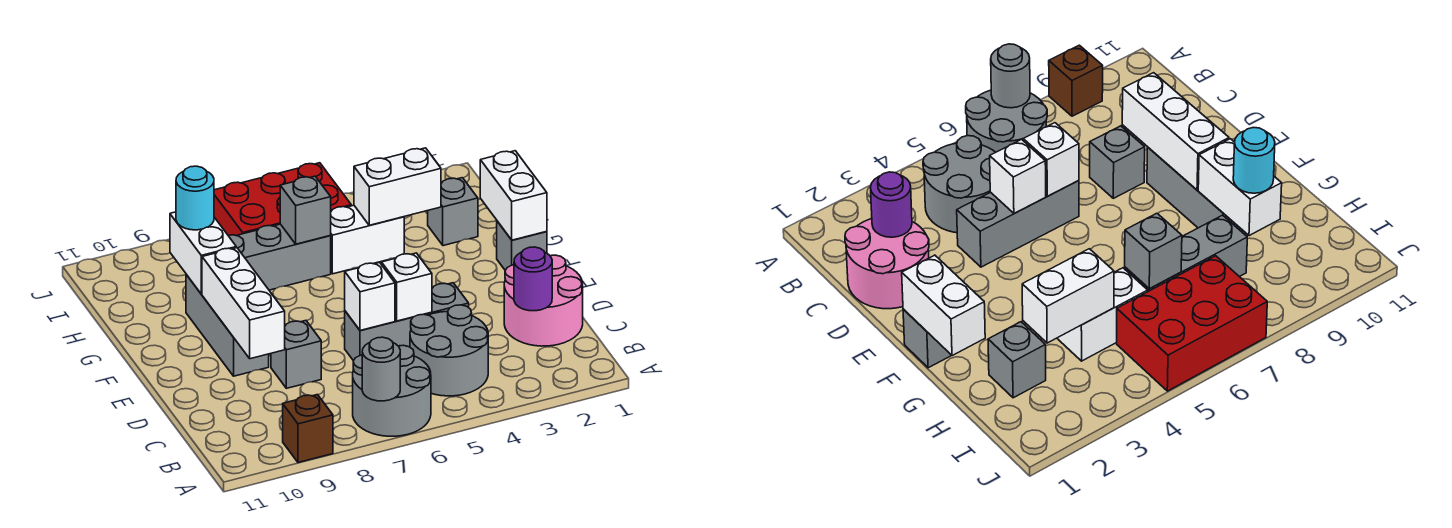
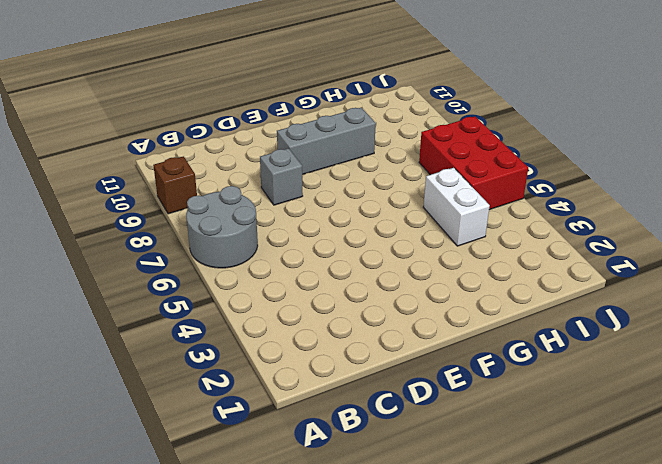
none -> grey round brick B4:C5 level 1
none -> pink round brick C1:D2 level 1
none -> grey brick D4:D6 level 1

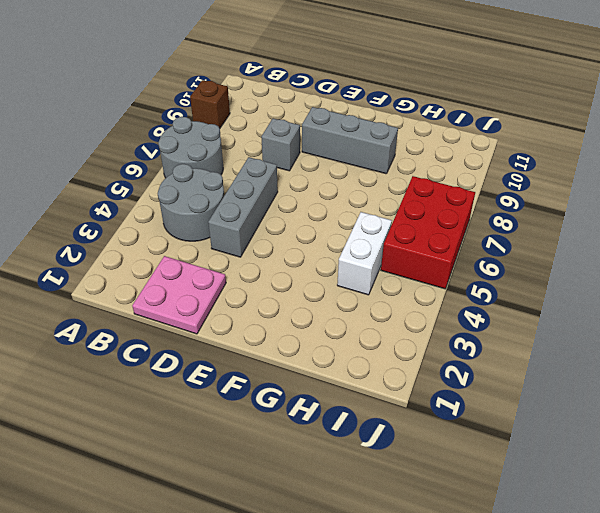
pink plate C1:D2 level 1 -> pink round brick C1:D2 level 1
none -> grey brick F1 level 1
none -> grey brick H2 level 1
none -> grey brick H6:H8 level 1

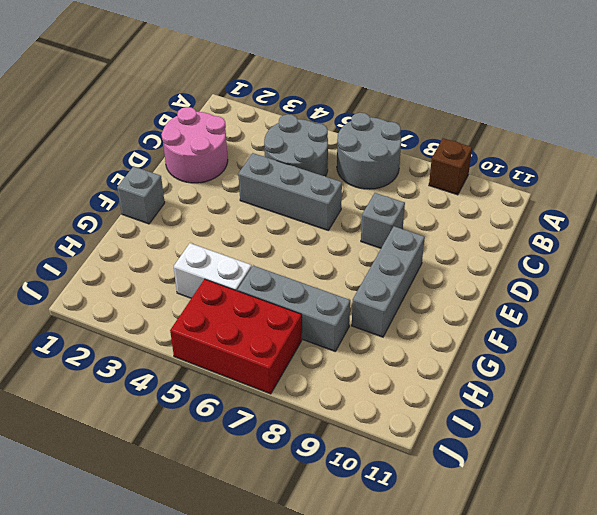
none -> grey brick H2 level 1
none -> grey round brick A7 level 2
none -> purple round brick C2 level 2

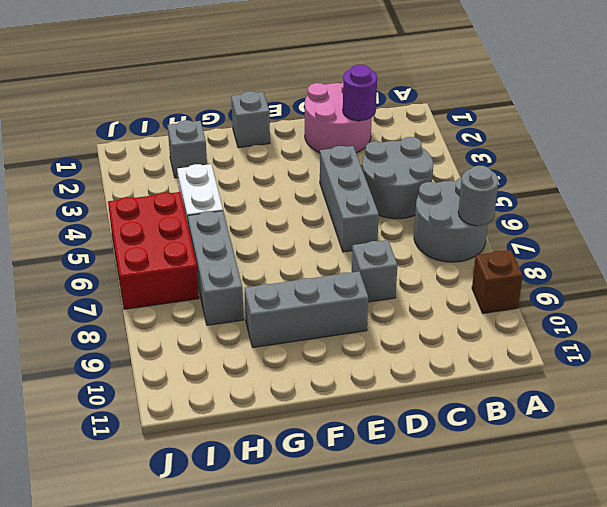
none -> white brick D5 level 2
none -> white brick D6 level 2
none -> white brick D9:F9 level 2

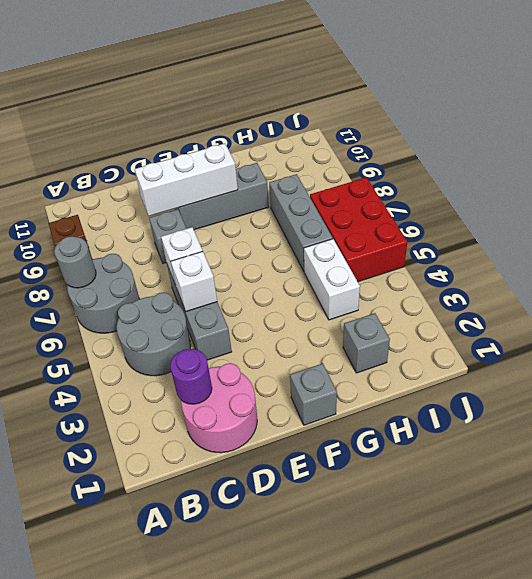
none -> white brick F1:G1 level 2
none -> white brick G9:H9 level 2
none -> white brick H3:H4 level 2

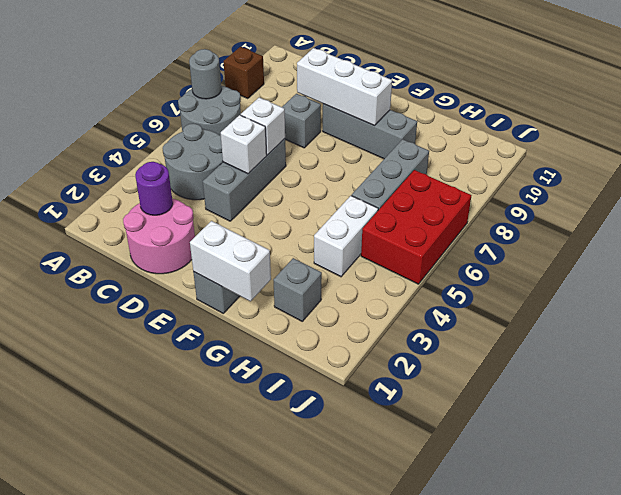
none -> white brick G9:H9 level 2
none -> white brick H3:H4 level 2
none -> grey brick H6 level 2

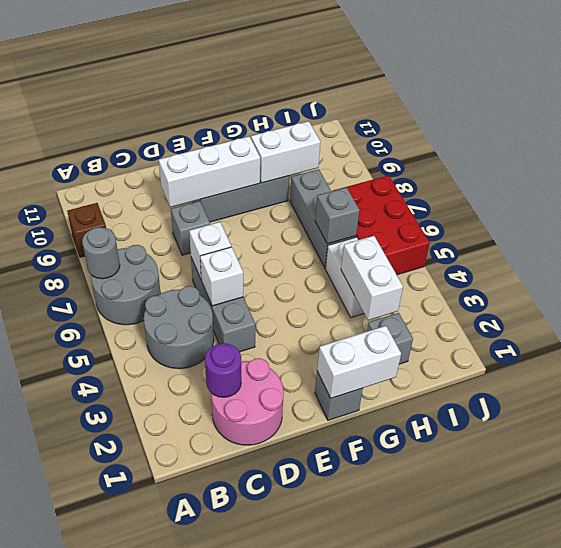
none -> cyan round brick H9 level 3

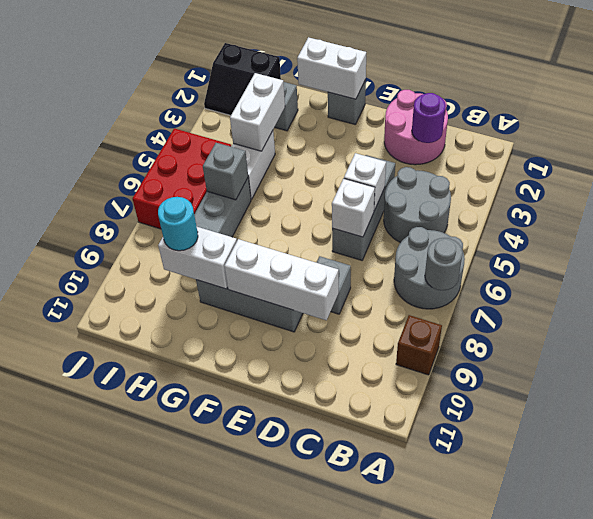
black slope I1:J2 level 1 top 1 -> none

